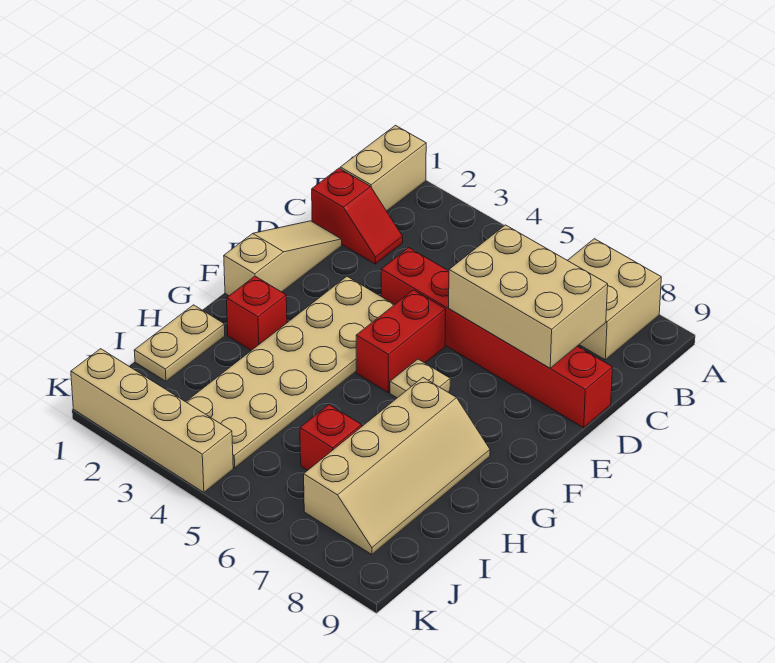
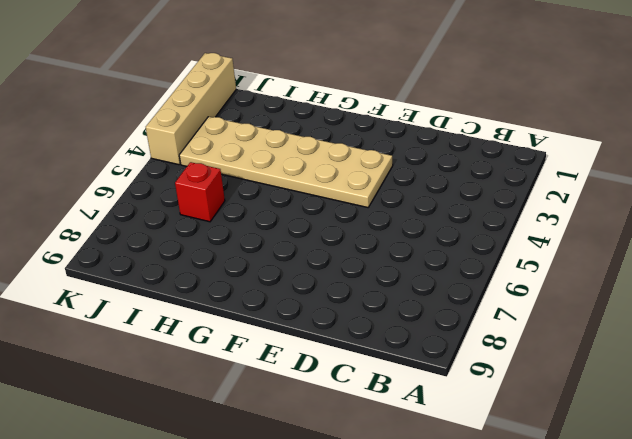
none -> tan brick A1:B1 level 1
none -> tan brick A7:B8 level 1
none -> red slope C1:C2 level 1 top 1

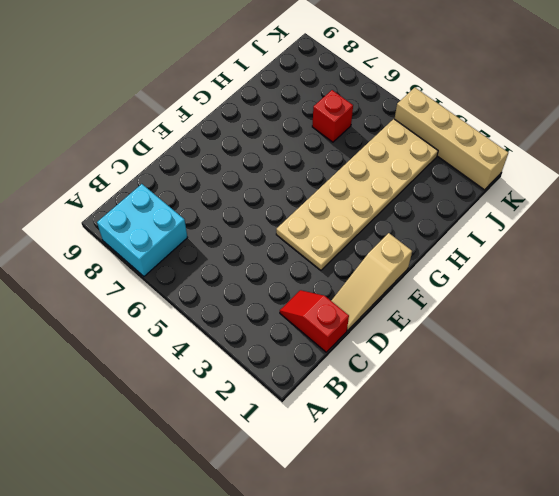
cyan brick A7:B8 level 1 -> tan brick A7:B8 level 1
none -> tan brick A1:B1 level 1
none -> red brick D4:D9 level 1
none -> red brick E5:F5 level 1

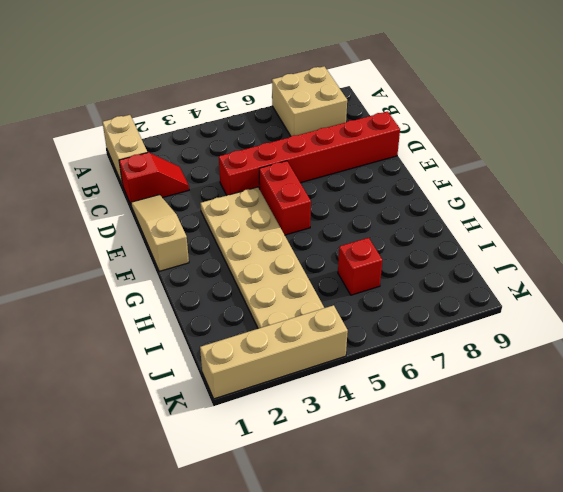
none -> tan plate F6 level 1
none -> red brick G2 level 1
none -> tan slope G7:J8 level 1 top 7

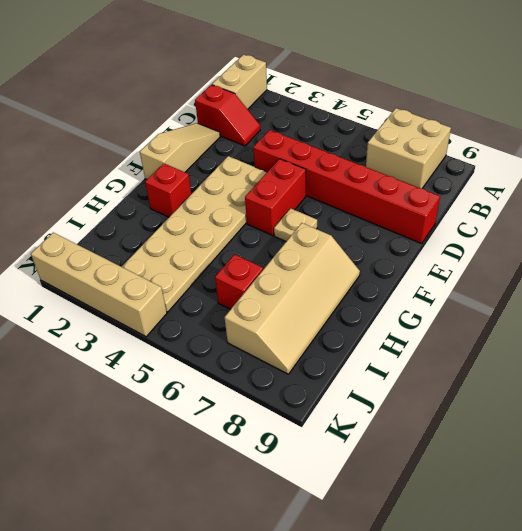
none -> tan plate H1:I1 level 1
none -> tan brick C6:D8 level 2

